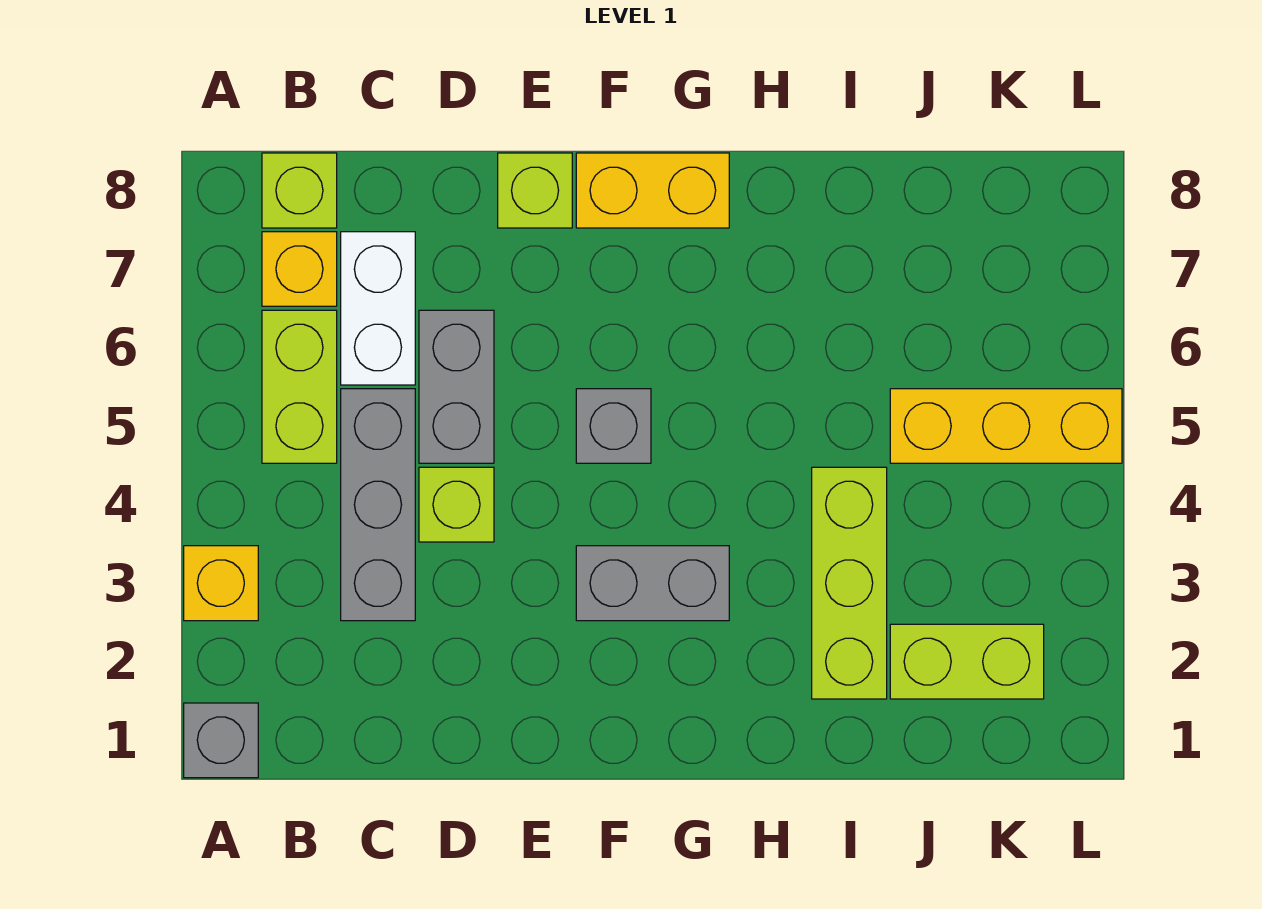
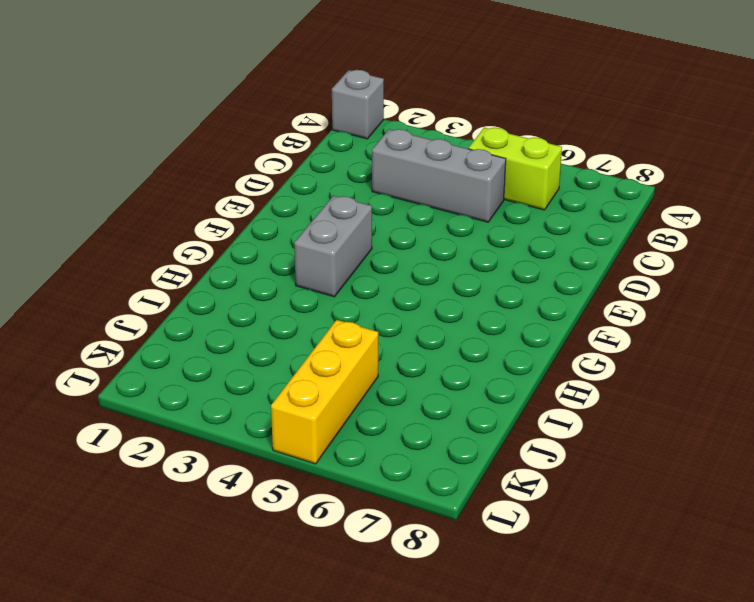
none -> yellow brick A3 level 1
none -> yellow brick B7 level 1
none -> lime brick B8 level 1

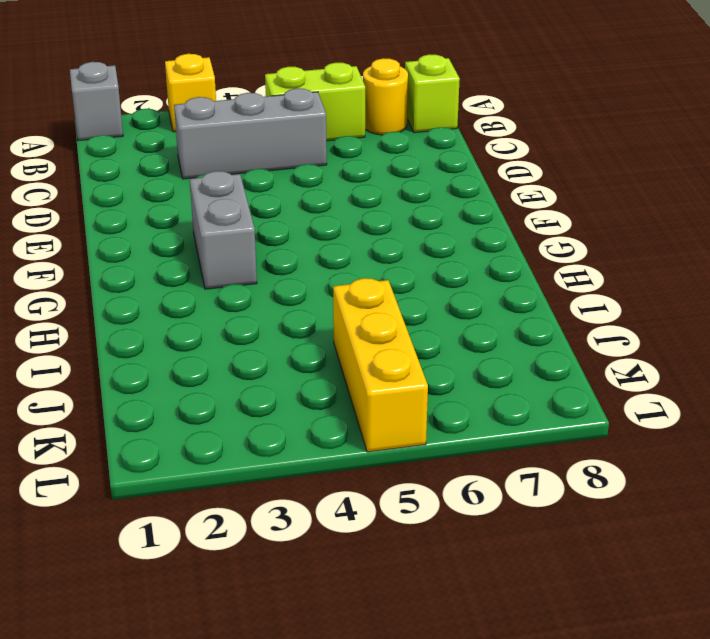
yellow round brick B7 level 1 -> yellow brick B7 level 1
none -> white brick C6:C7 level 1
none -> lime brick D4 level 1
none -> grey brick D5:D6 level 1

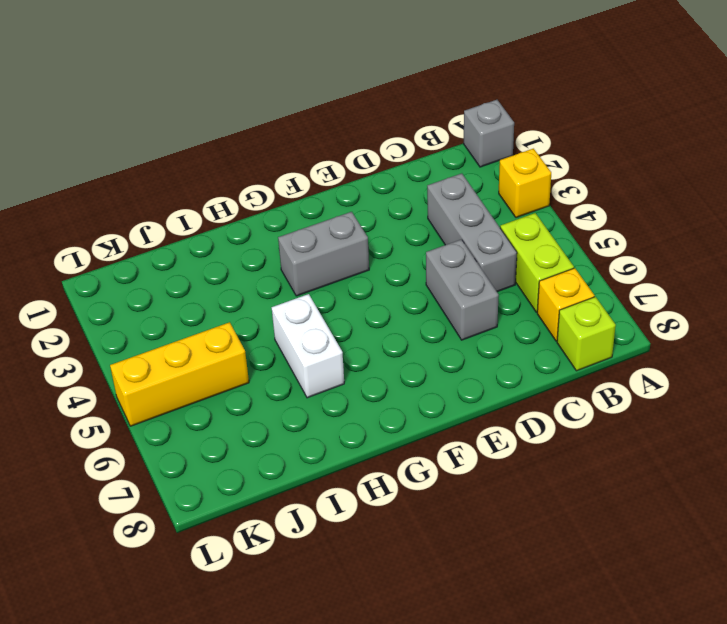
white brick H5:H6 level 1 -> white brick C6:C7 level 1
none -> lime brick D4 level 1
none -> lime brick E8 level 1
none -> grey brick F5 level 1

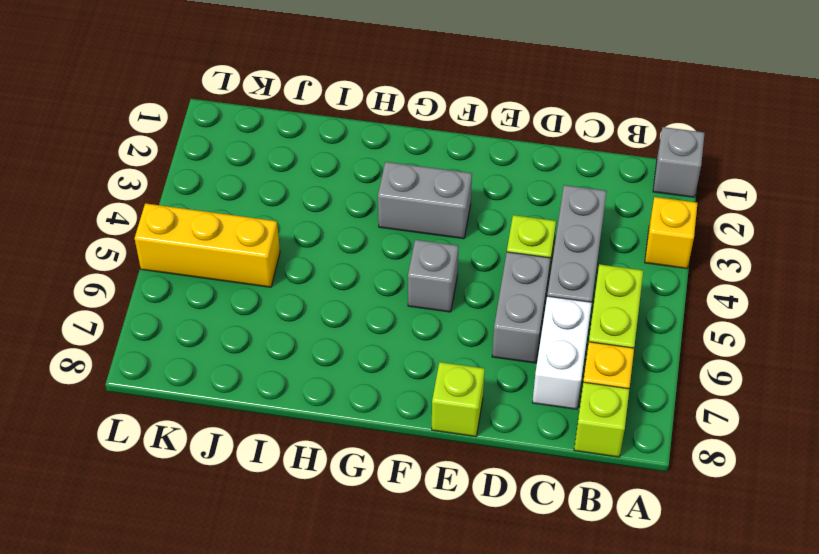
none -> yellow brick F8:G8 level 1
none -> lime brick I2:I4 level 1
none -> lime brick J2:K2 level 1

